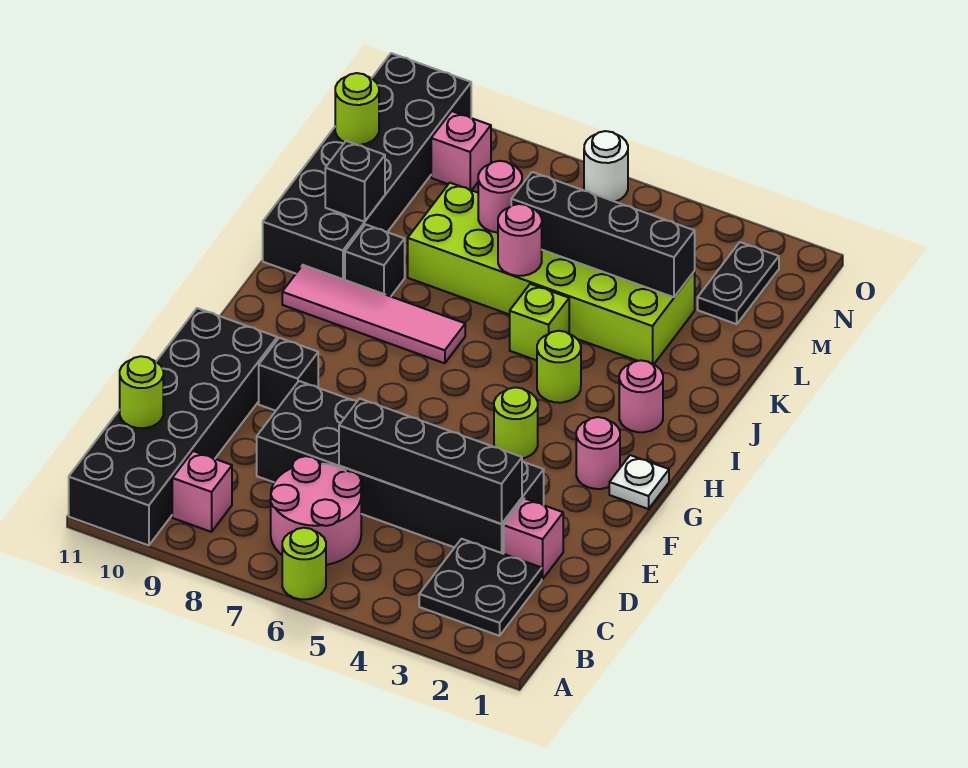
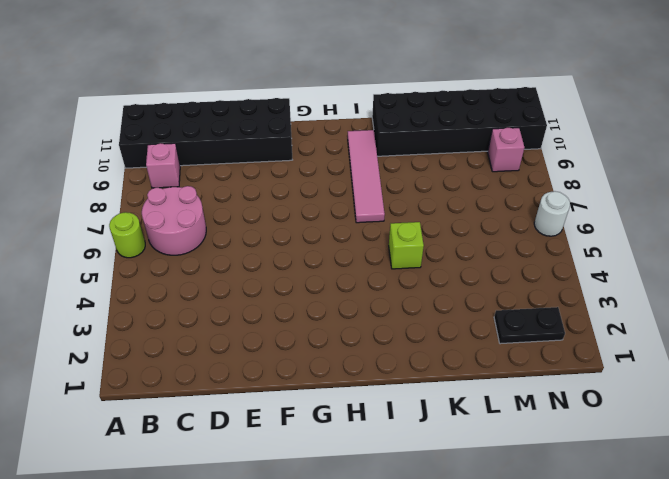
none -> black plate B2:C3 level 1
none -> pink brick D2 level 1
none -> black brick D3:E8 level 1

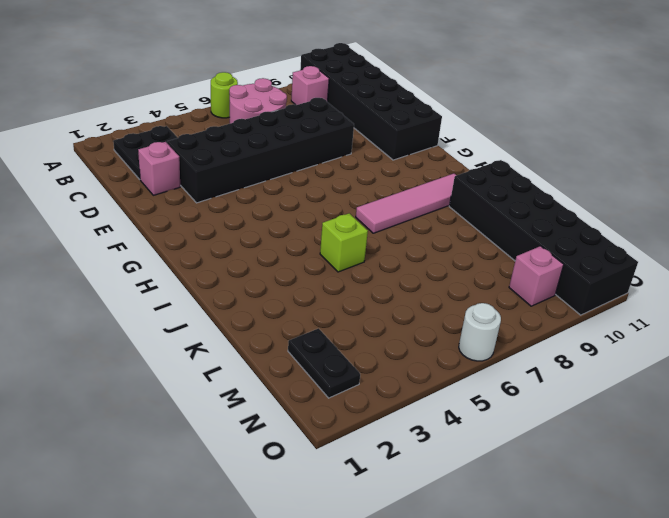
none -> black brick F9 level 1
none -> white plate G1 level 1
none -> pink round brick G2 level 1

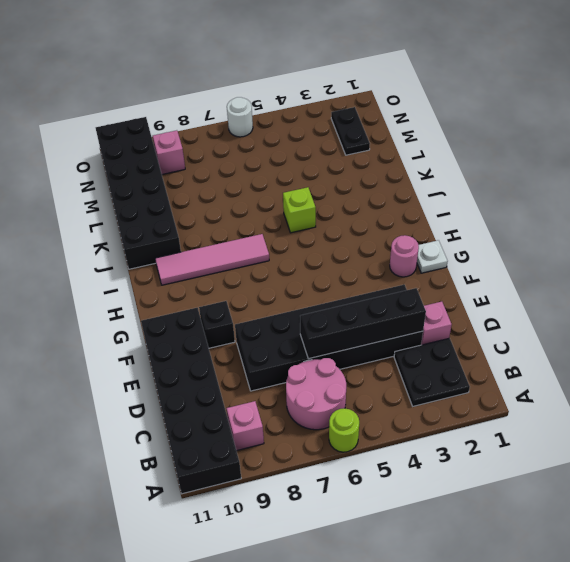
none -> lime round brick G4 level 1
none -> pink round brick I2 level 1
none -> lime round brick I4 level 1

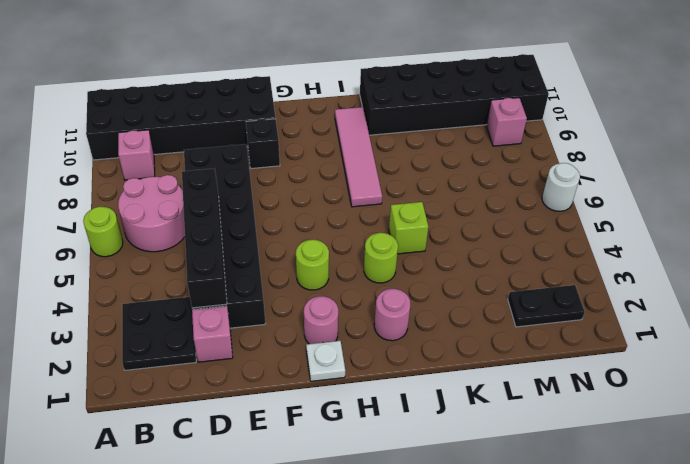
none -> black brick J9 level 1
none -> lime brick K3:L8 level 1
none -> lime round brick C11 level 2

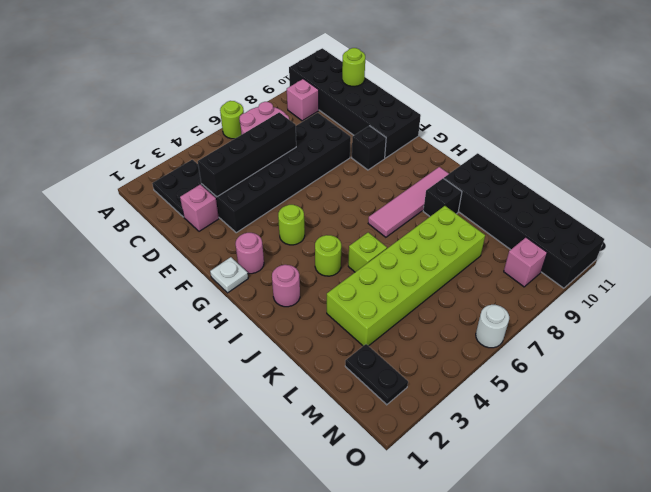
none -> pink round brick K6 level 2
none -> black brick K10 level 2
none -> black brick L3:L6 level 2

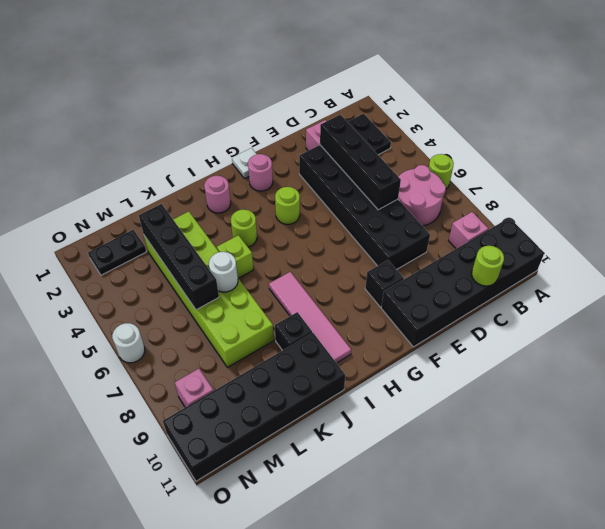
white round brick K6 level 2 -> pink round brick K6 level 2
none -> black brick K10 level 2
none -> pink round brick L7 level 2
none -> lime round brick M11 level 2

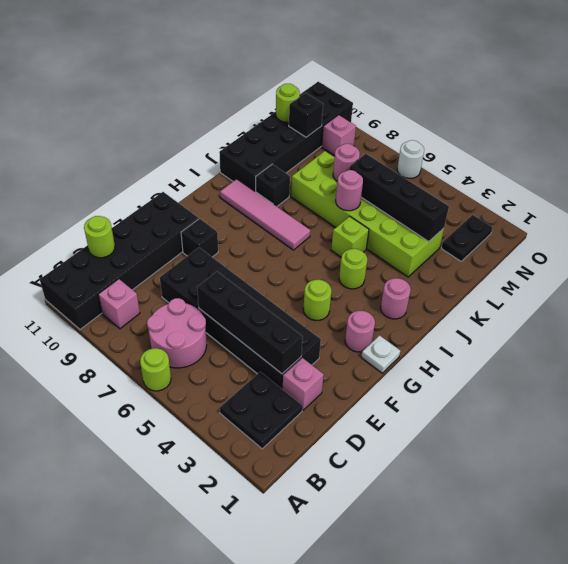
black brick M10 level 2 -> black brick K10 level 2

